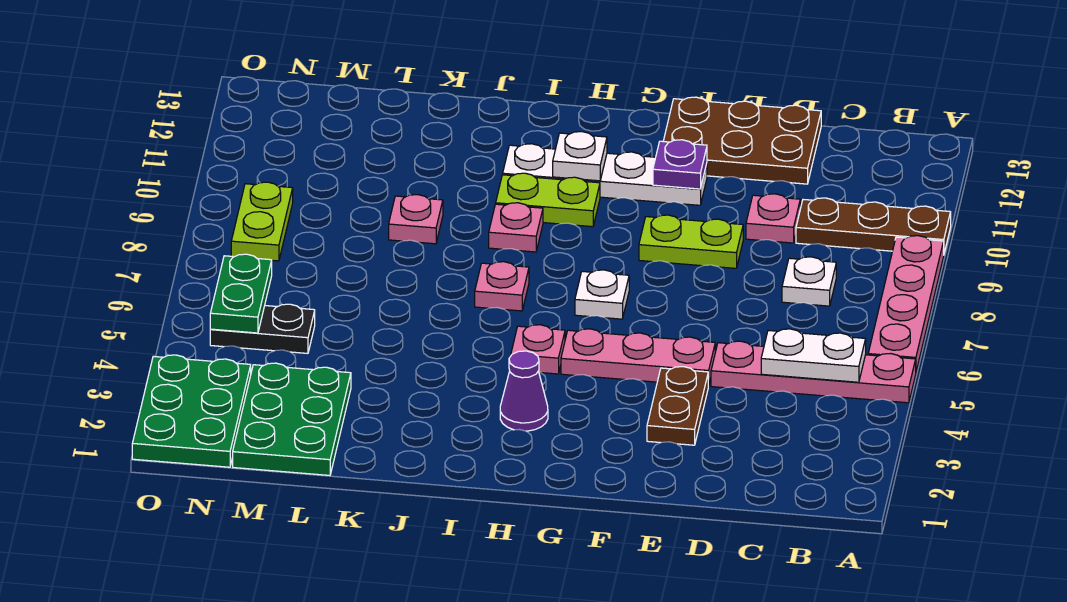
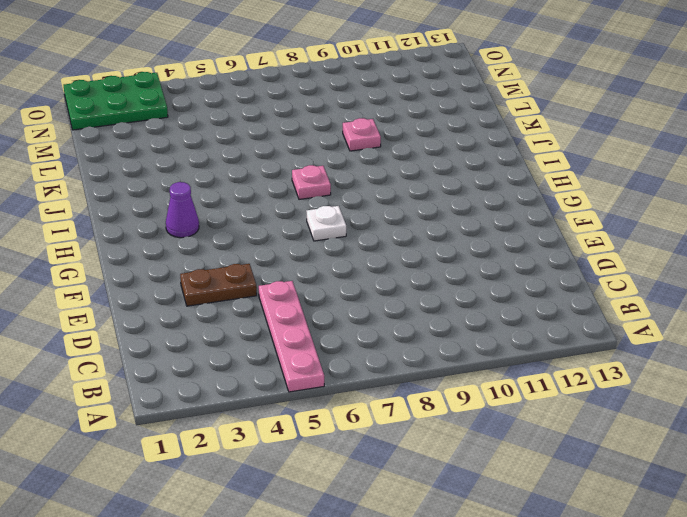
none -> pink plate A6:A9 level 1
none -> brown plate A10:C10 level 1
none -> white plate C8 level 1

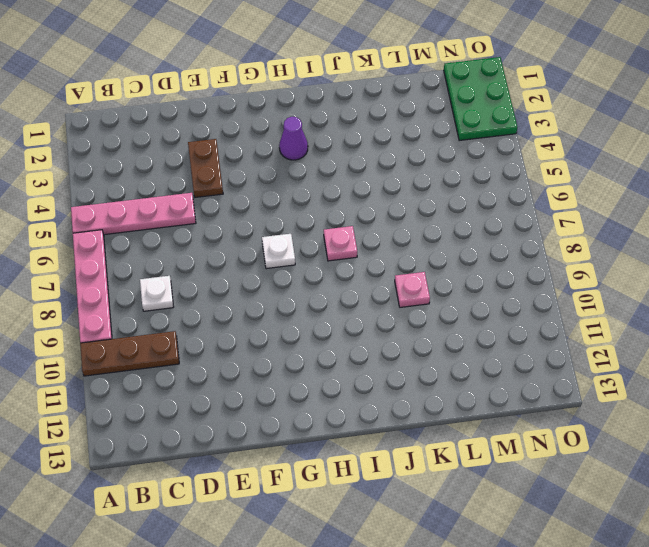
none -> pink plate D10 level 1
none -> brown plate D12:F13 level 1
none -> pink plate E5:G5 level 1

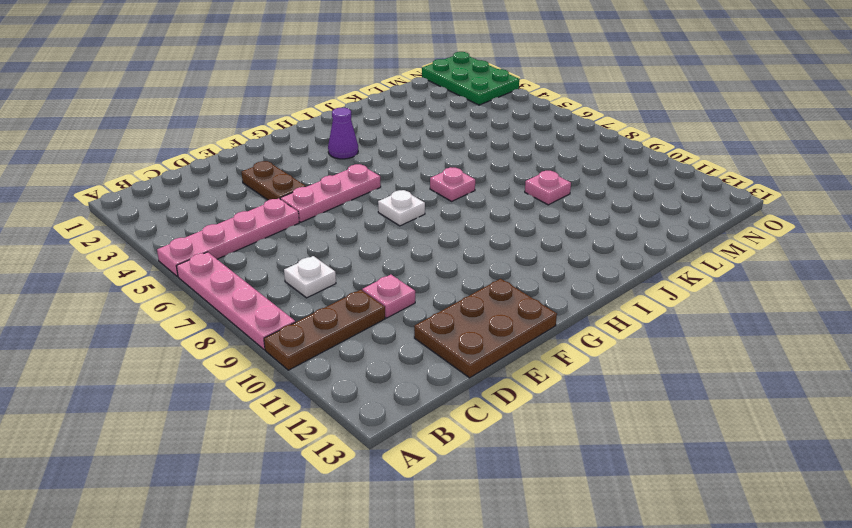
none -> lime plate E9:F9 level 1
none -> white plate F11:I11 level 1
none -> pink plate H5 level 1

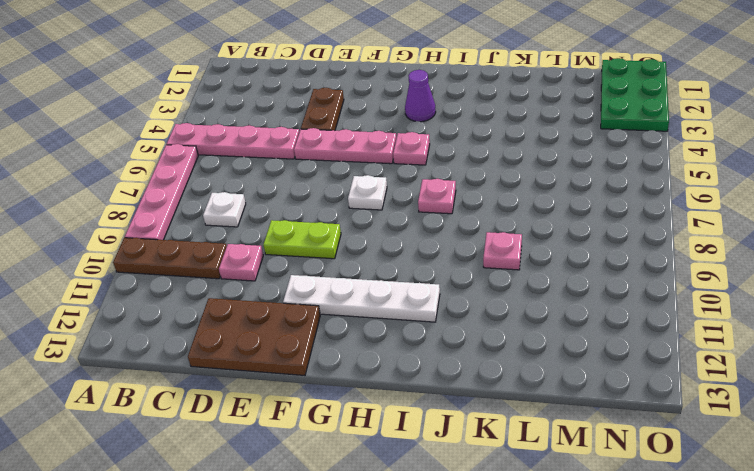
none -> lime plate H10:I10 level 1
none -> pink plate I9 level 1
none -> green plate L1:M3 level 1

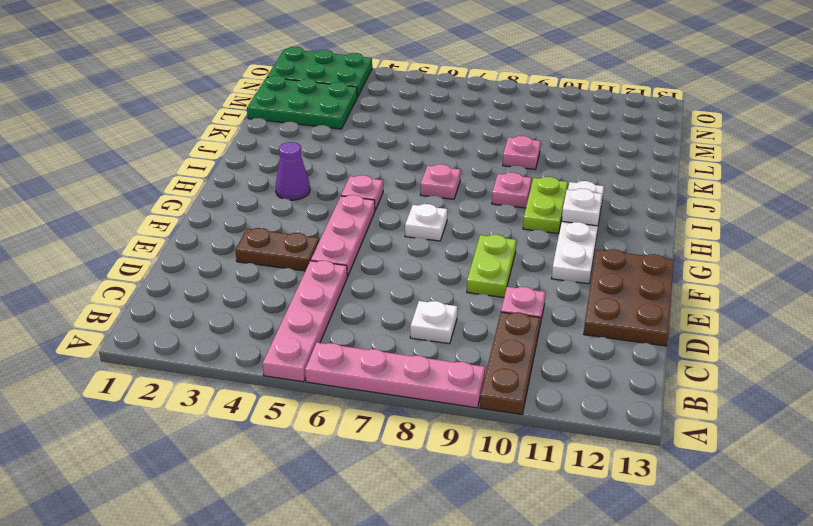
none -> black plate M5:N5 level 1
none -> lime plate N8:N9 level 1
none -> white plate B5:C5 level 2

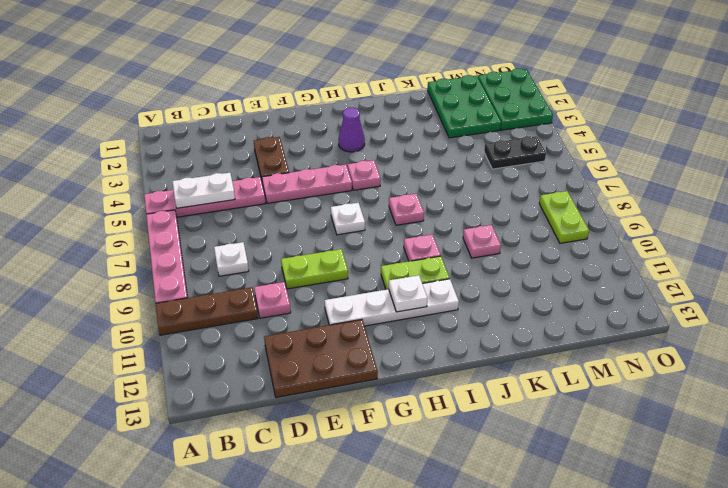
none -> purple plate F11 level 2
none -> green plate N5:N6 level 2

